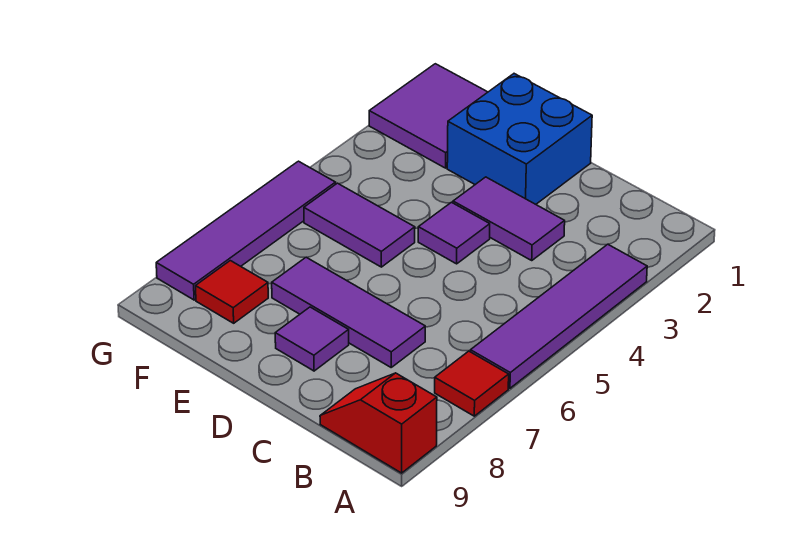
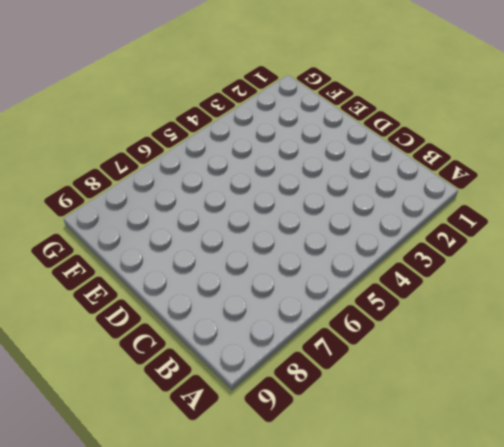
none -> purple tile A3:A6 level 1
none -> red tile A7 level 1
none -> red slope A9:B9 level 1 top A

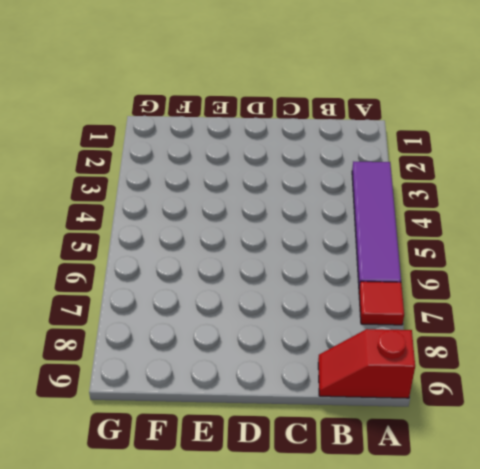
none -> purple tile C3:D3 level 1
none -> purple tile C7:E7 level 1
none -> blue brick D1:E2 level 1

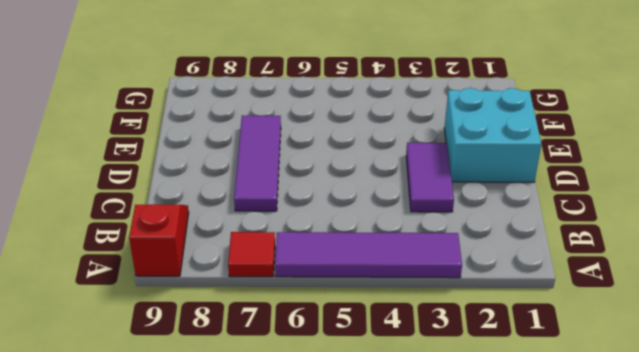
cyan brick D1:E2 level 1 -> blue brick D1:E2 level 1
none -> purple tile D4 level 1
none -> purple tile D8 level 1
none -> purple tile E5:F5 level 1

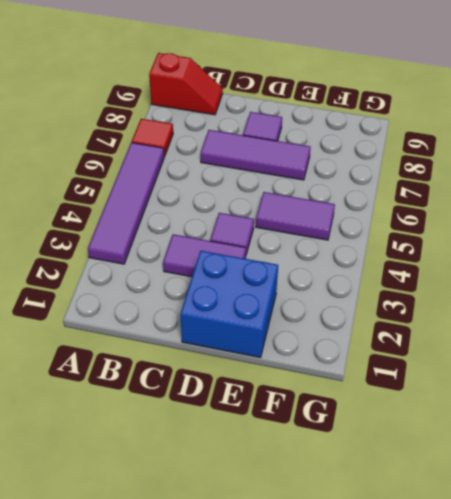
none -> purple tile F1:G2 level 1
none -> red tile F8 level 1
none -> purple tile G5:G8 level 1

